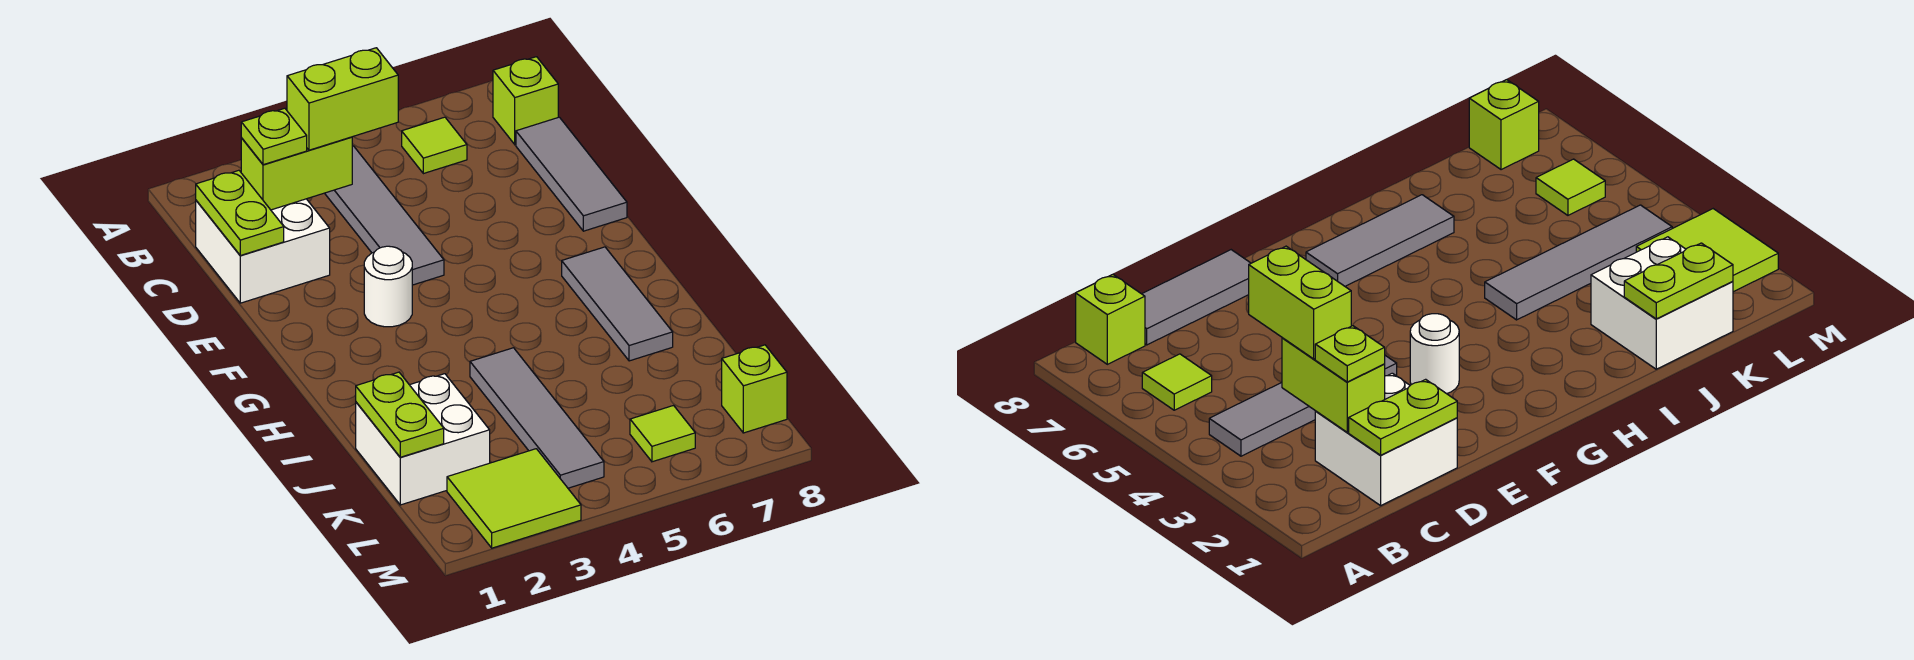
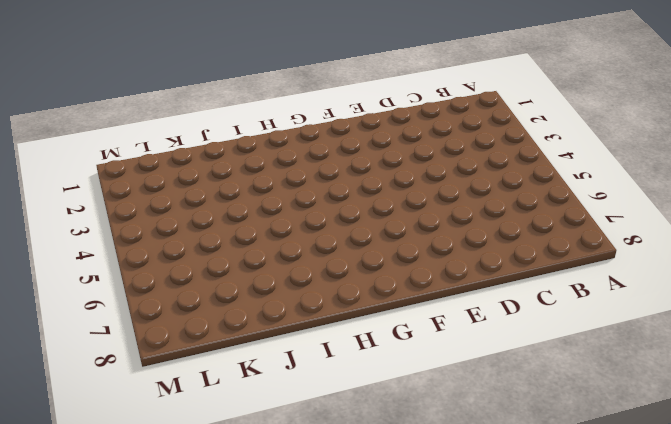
none -> grey tile B4:E4 level 1
none -> lime tile B6 level 1
none -> lime brick B8 level 1

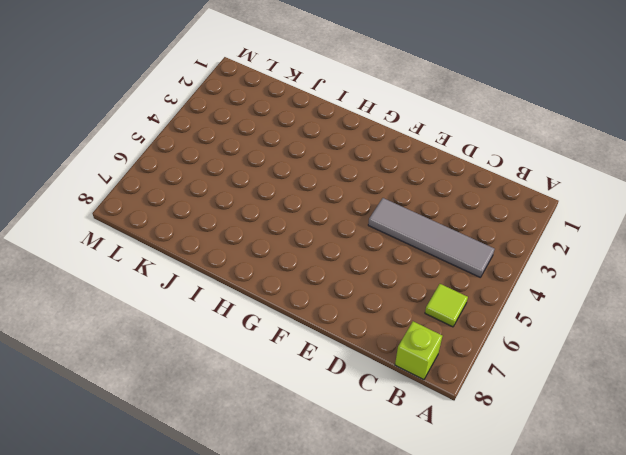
none -> white brick C1:D2 level 1
none -> grey tile C8:E8 level 1
none -> white round brick F3 level 1

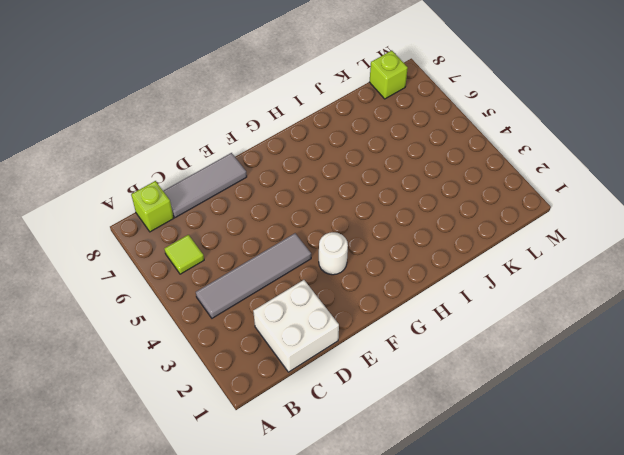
none -> grey tile G7:I7 level 1
none -> grey tile I4:L4 level 1
none -> white brick J1:K2 level 1

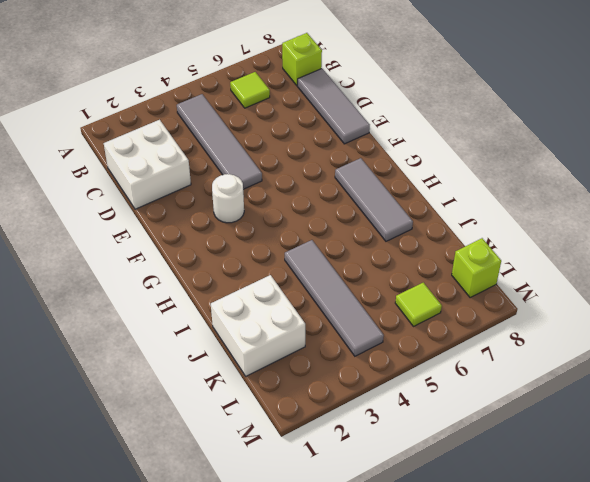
none -> lime tile L2:M3 level 1
none -> lime plate C1:D1 level 2
none -> lime brick C2:C3 level 2

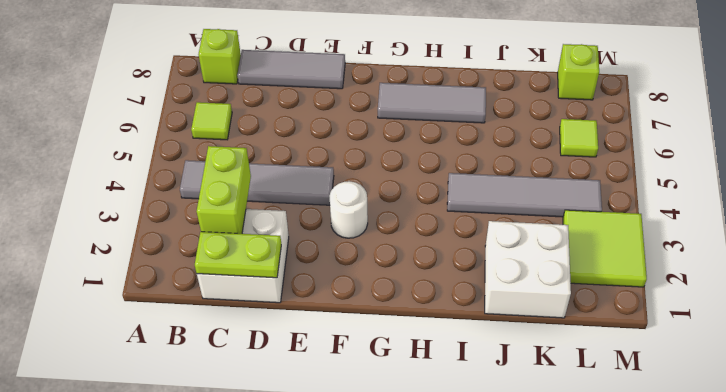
none -> lime plate J1:K1 level 2
none -> lime plate C2 level 3
none -> lime brick C3:C4 level 3

